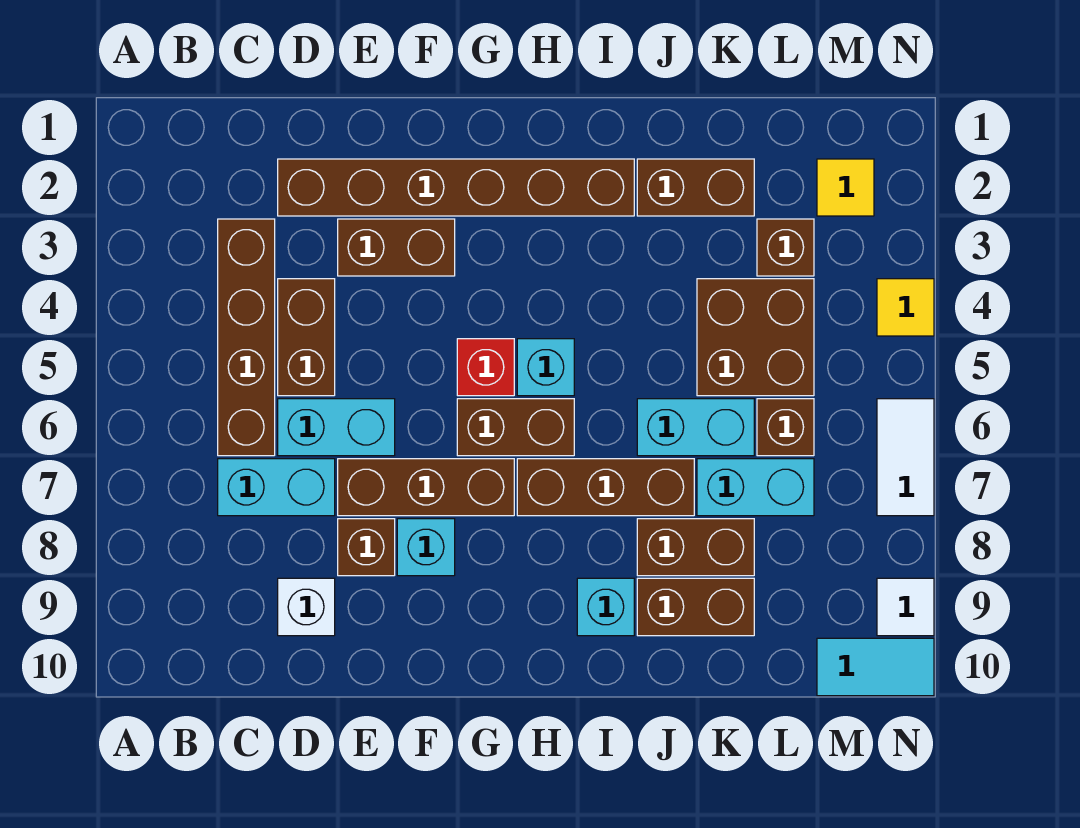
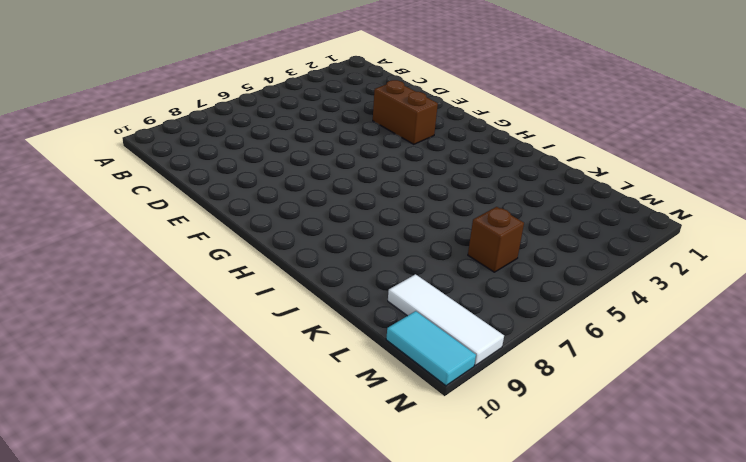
white tile L9:N9 level 1 -> white tile N9 level 1
none -> brown brick C3:C6 level 1
none -> cyan brick C7:D7 level 1
none -> brown brick D2:I2 level 1

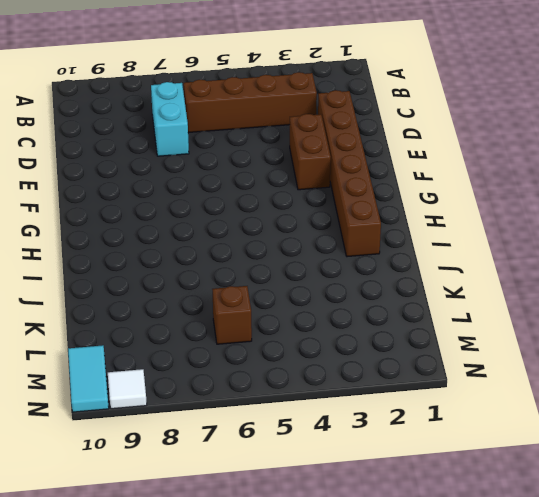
none -> brown brick D4:D5 level 1
none -> cyan brick D6:E6 level 1
none -> white brick D9 level 1

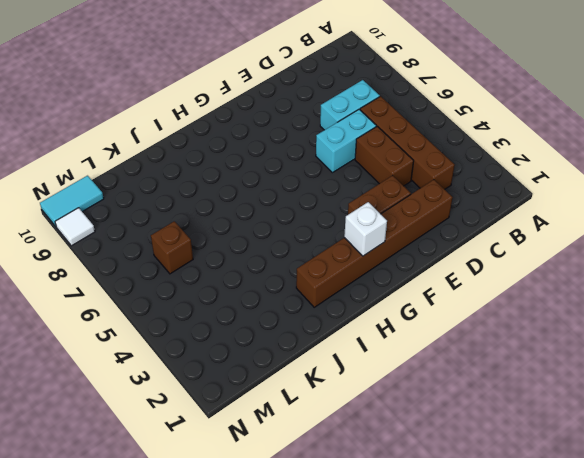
white brick G2 level 2 -> white brick D9 level 1
none -> brown brick E7:G7 level 1
none -> brown brick E8 level 1
none -> cyan brick F8 level 1

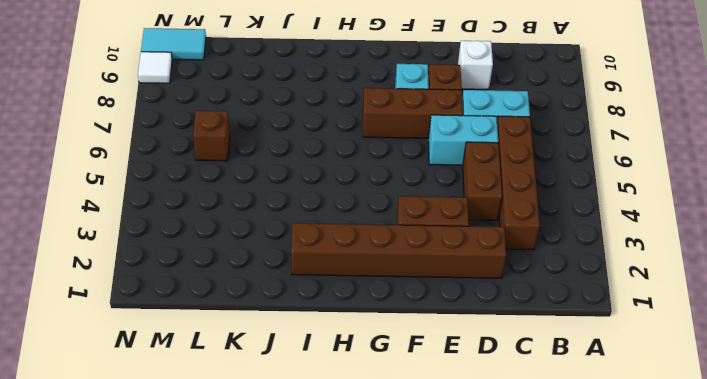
none -> red brick G5 level 1
none -> brown brick G6:H6 level 1
none -> cyan brick H5 level 1

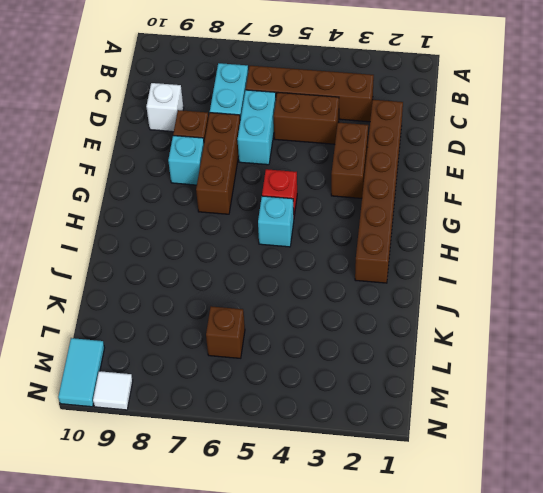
none -> brown brick G6:H6 level 1
none -> brown brick H7:J7 level 1
none -> cyan brick I9 level 1

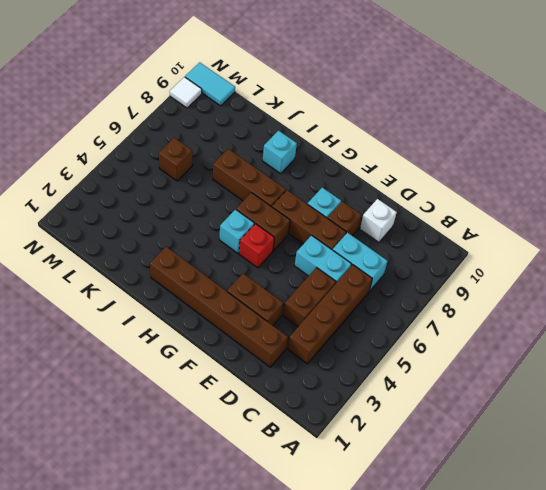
none -> brown brick J2:K2 level 1
none -> cyan brick J6:K6 level 1
none -> brown brick J8:K8 level 1

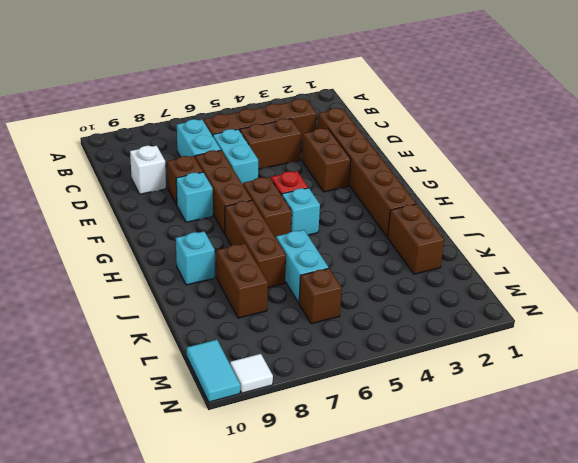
none -> brown brick J9:K9 level 1
none -> brown brick K4:L5 level 1
none -> cyan brick K7:L7 level 1

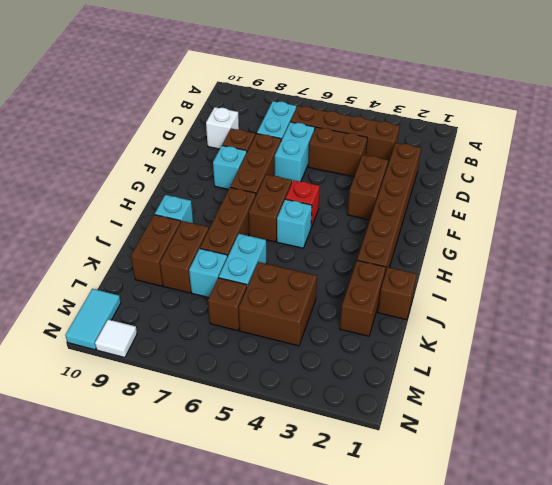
brown brick J1 level 1 -> brown brick L3 level 1
cyan brick K7 level 1 -> cyan brick K7:L7 level 1
none -> yellow tile M2 level 1
none -> yellow tile N4 level 1
none -> white tile N6:N7 level 1

